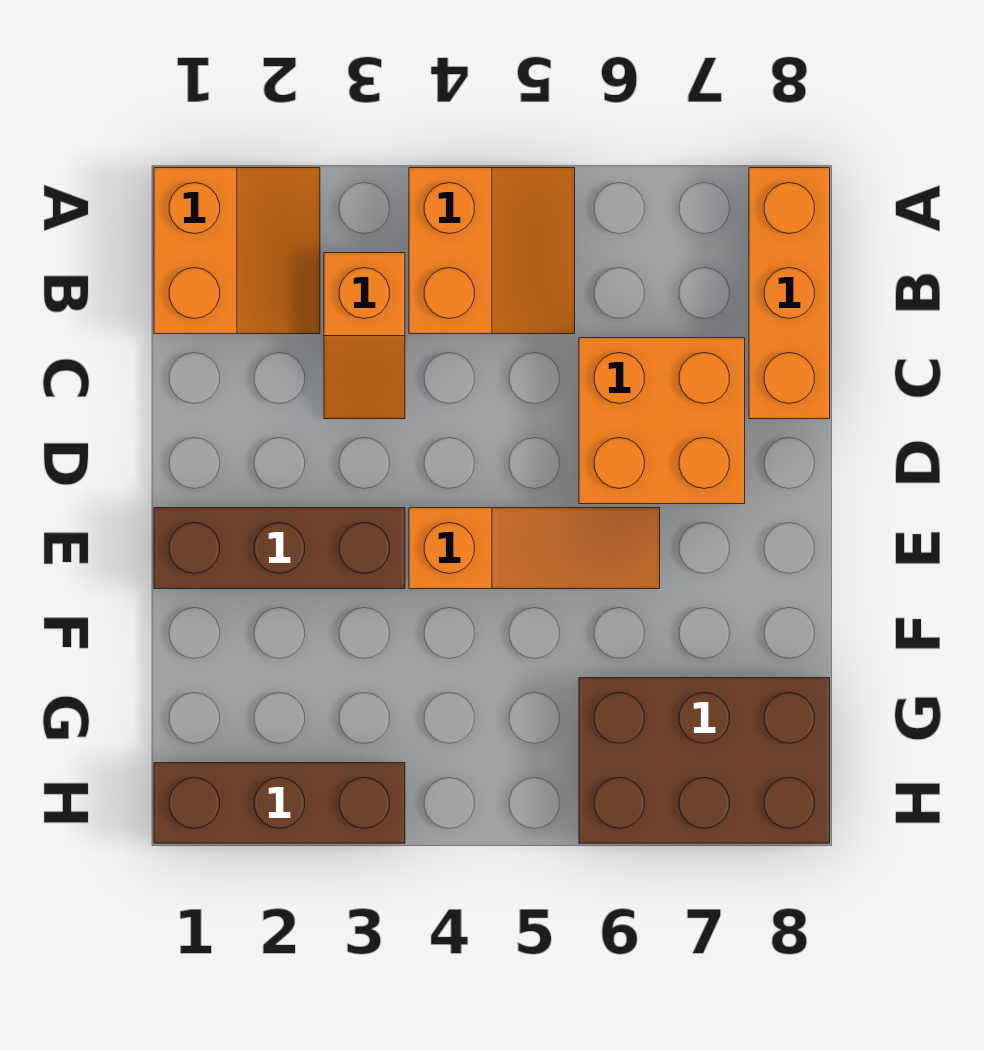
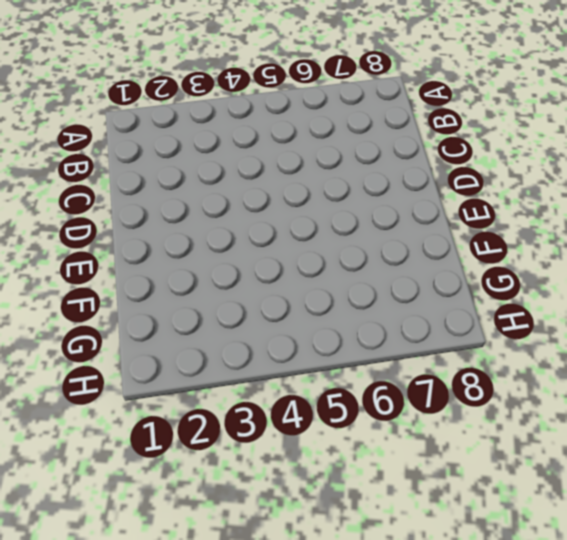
none -> orange slope A1:B2 level 1 top 1
none -> orange slope A4:B5 level 1 top 4

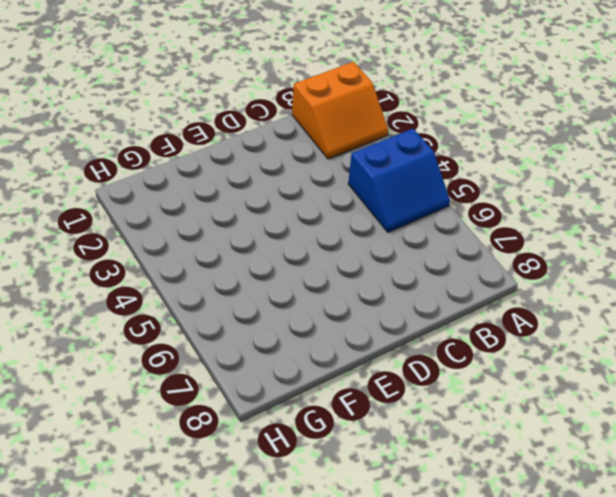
blue slope A4:B5 level 1 top 4 -> orange slope A4:B5 level 1 top 4
none -> orange brick A8:C8 level 1
none -> orange slope B3:C3 level 1 top B

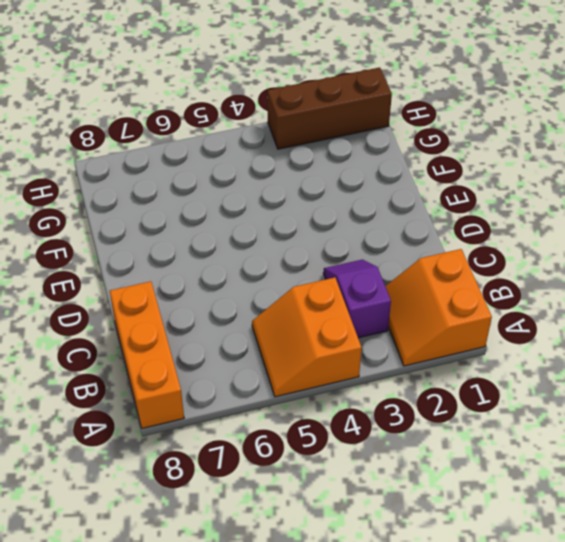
purple slope B3:C3 level 1 top B -> orange slope B3:C3 level 1 top B
none -> orange brick C6:D7 level 1
none -> brown brick E1:E3 level 1

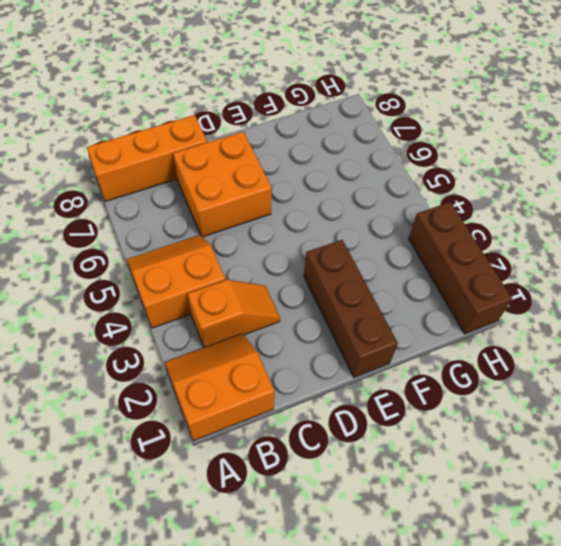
none -> orange slope E4:E6 level 1 top 4
none -> brown brick G6:H8 level 1

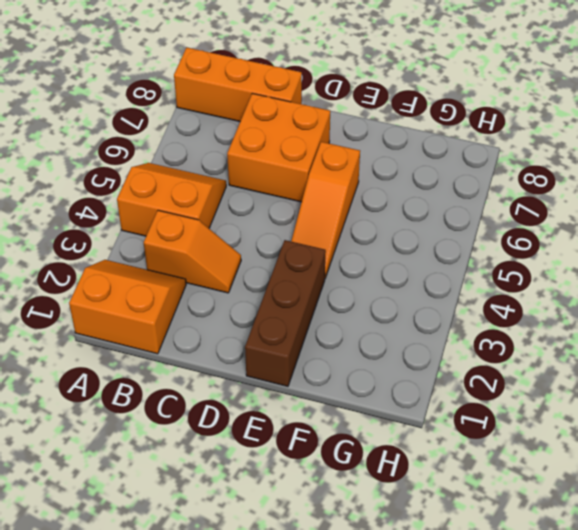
orange slope E4:E6 level 1 top 6 -> orange slope E4:E6 level 1 top 4
none -> brown brick G6:H8 level 1
none -> brown brick H1:H3 level 1

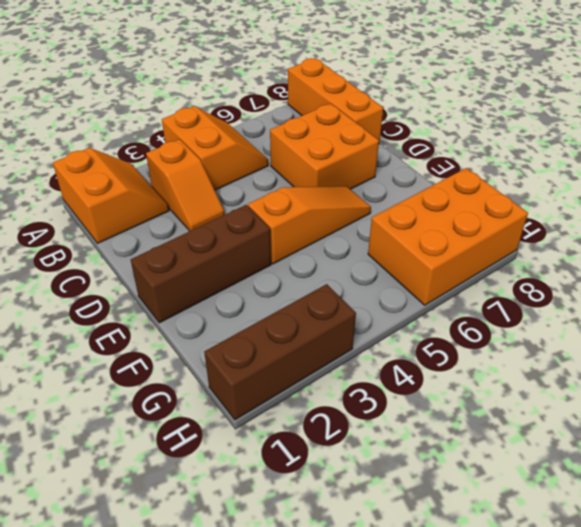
orange brick G6:H8 level 1 -> brown brick G6:H8 level 1

